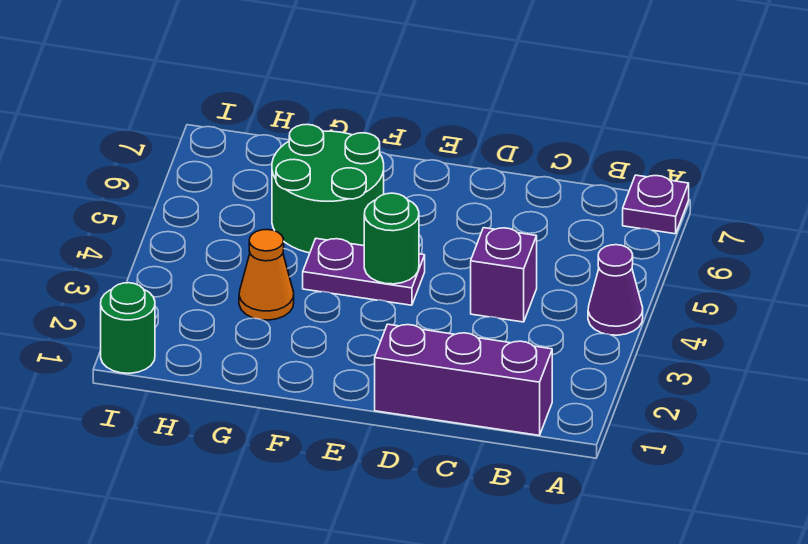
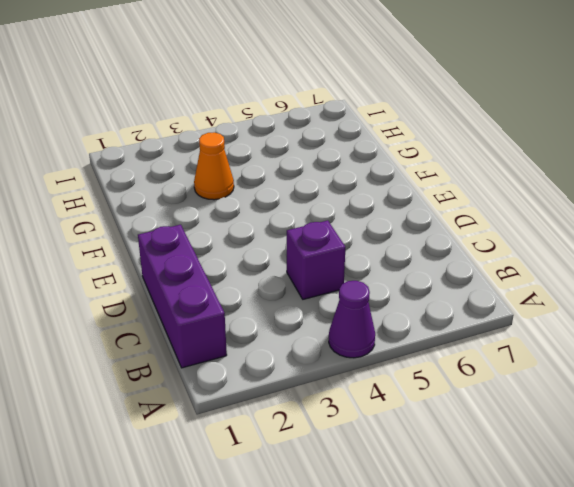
none -> purple plate A7 level 1
none -> purple plate E4:F4 level 1

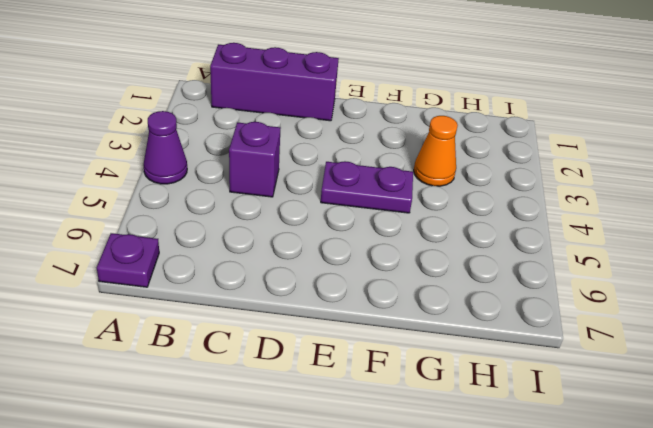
none -> green round brick F5:G6 level 1
none -> green round brick I1 level 1

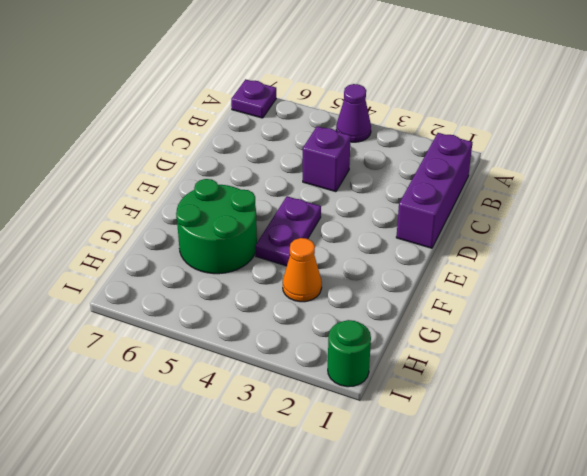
none -> green round brick E4 level 2

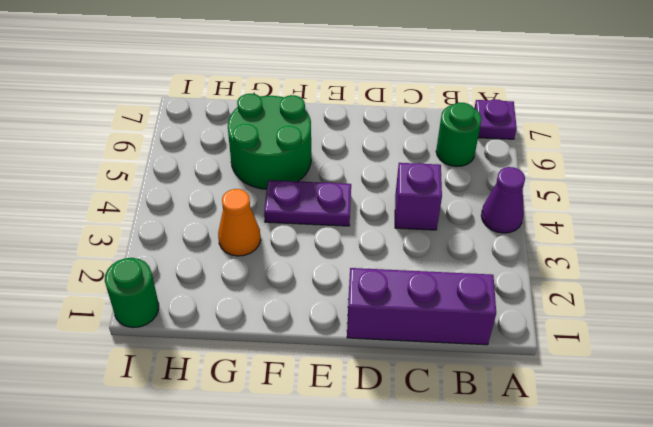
green round brick B6 level 1 -> green round brick E4 level 2

